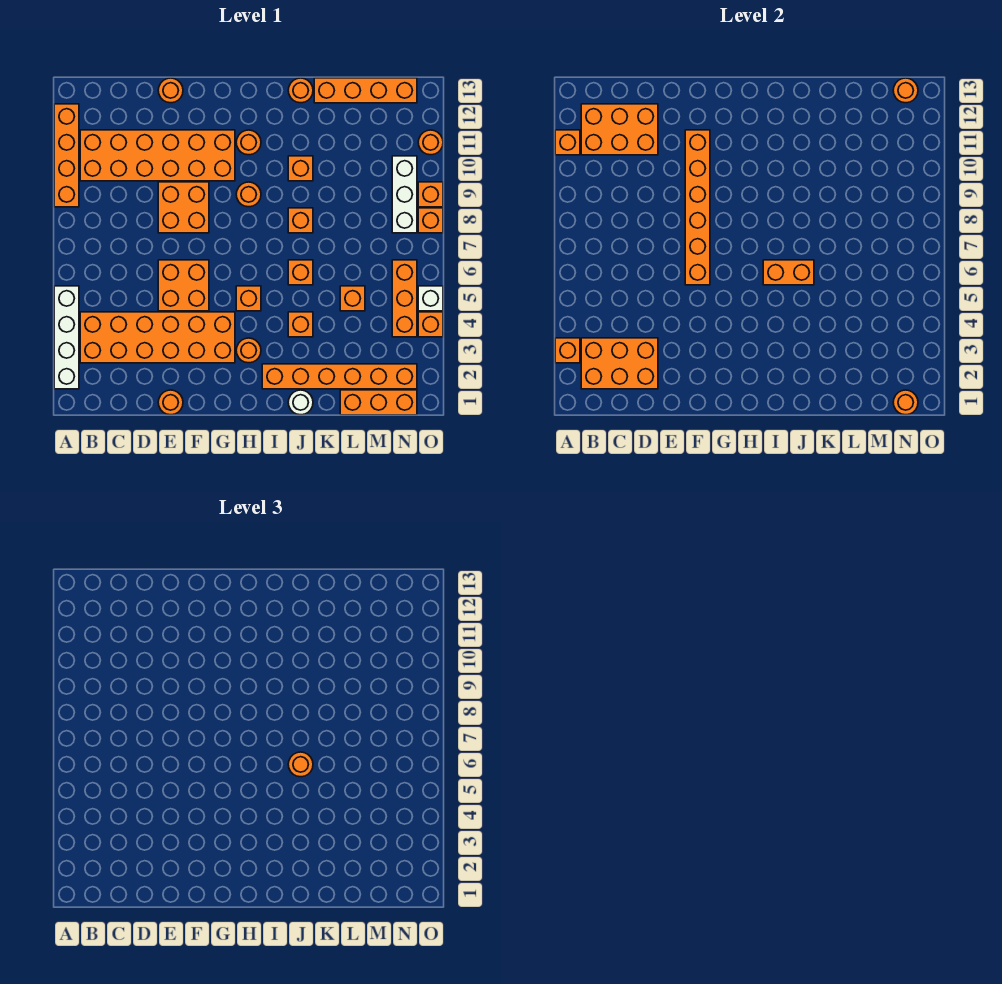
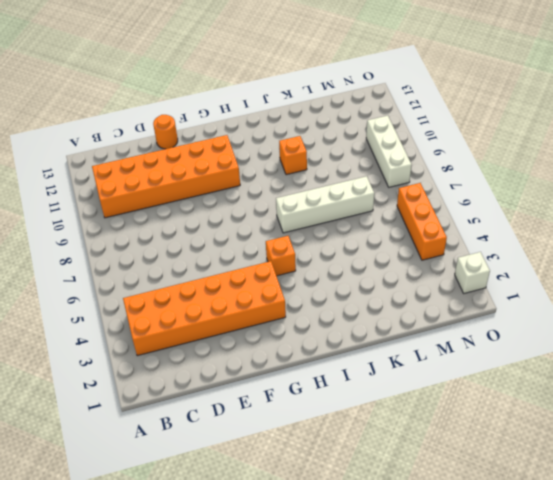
white brick I7:L7 level 1 -> white brick A2:A5 level 1
white brick O2 level 1 -> white brick O5 level 1
none -> orange brick A9:A12 level 1
none -> orange round brick E1 level 1
none -> orange brick E5:F6 level 1
none -> orange brick E8:F9 level 1

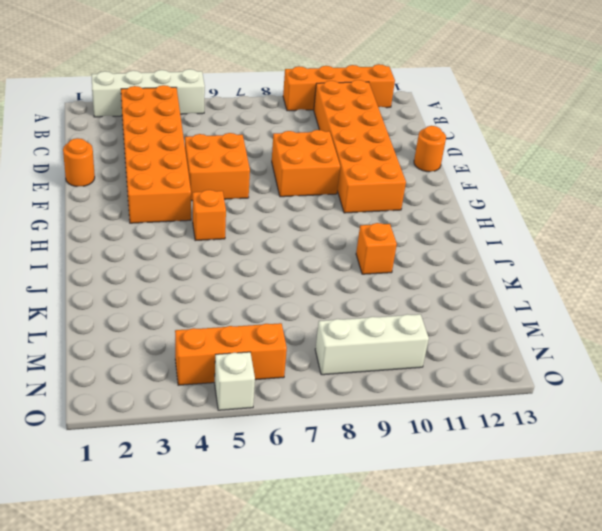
none -> orange round brick H3 level 1
none -> orange round brick H9 level 1
none -> orange round brick H11 level 1
none -> orange brick I2:N2 level 1

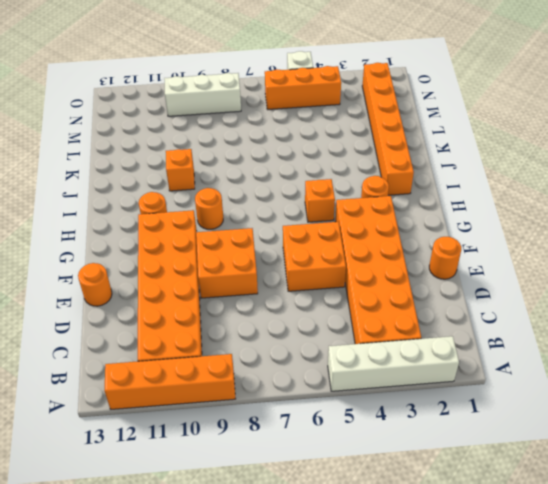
none -> white round brick J1 level 1
none -> orange brick J4 level 1
none -> orange brick J6 level 1
none -> orange brick J8 level 1

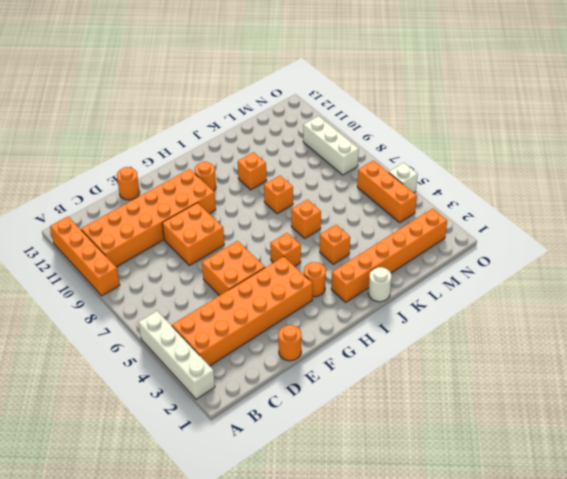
none -> orange round brick H9 level 1
none -> orange round brick J13 level 1
none -> orange brick K13:N13 level 1
none -> orange brick L1:N1 level 1

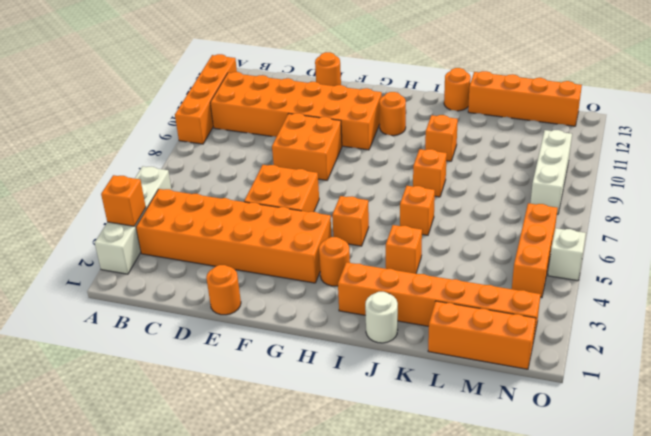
none -> orange round brick H9 level 1
none -> orange brick L5 level 1
none -> orange brick O4 level 1
none -> orange brick O8 level 1

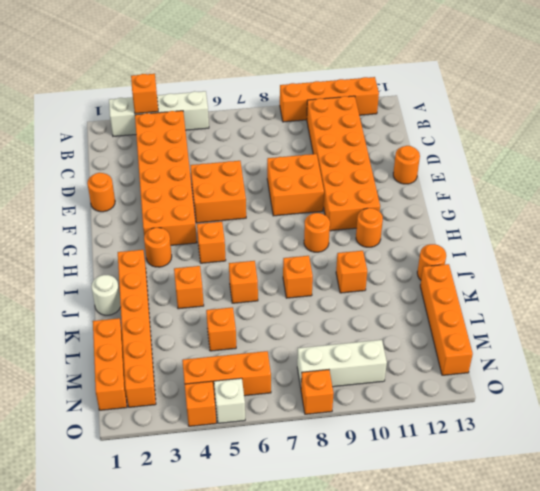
none -> orange brick O9 level 1
none -> orange round brick O11 level 1
none -> orange brick A11 level 2
none -> orange brick B2:D3 level 2

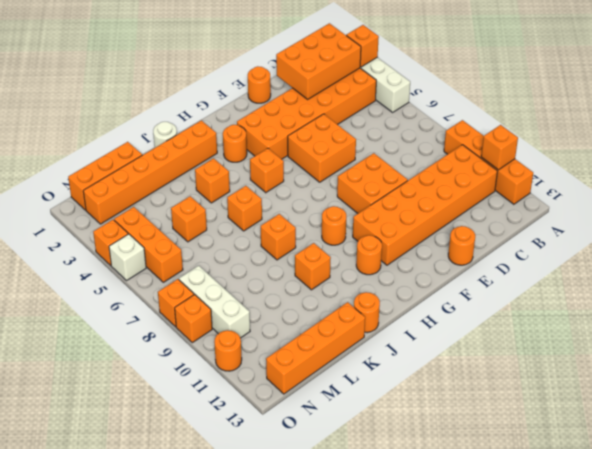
none -> orange brick B11:D12 level 2
none -> orange brick F6:F11 level 2
none -> orange brick I6:J6 level 2
none -> orange round brick N1 level 2

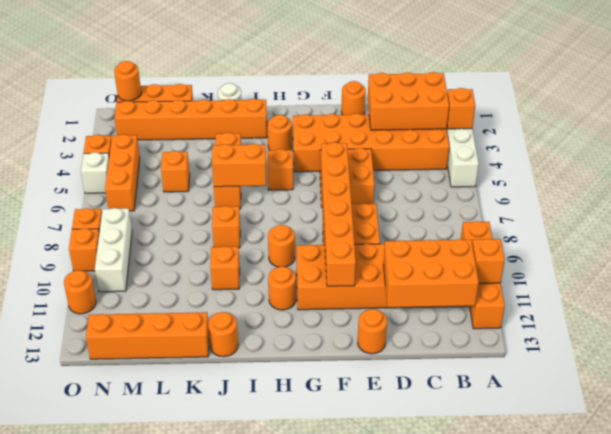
none -> orange round brick N13 level 2
none -> orange round brick J6 level 3

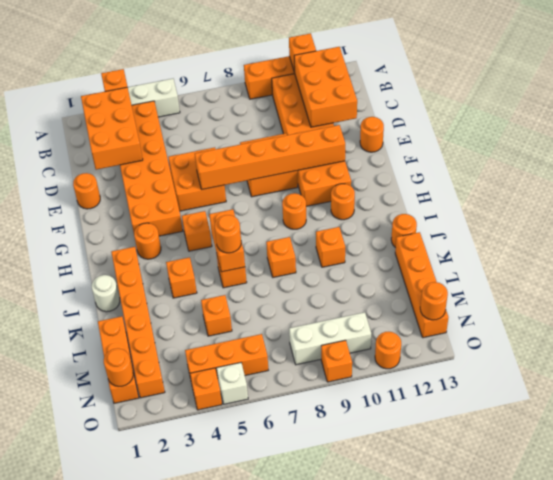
none -> orange brick O8 level 1

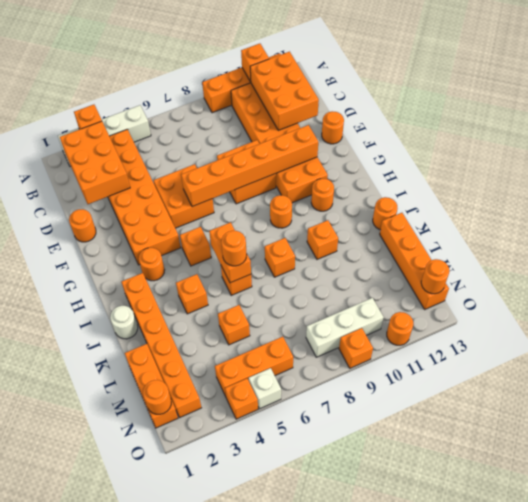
none -> orange brick O8 level 1

